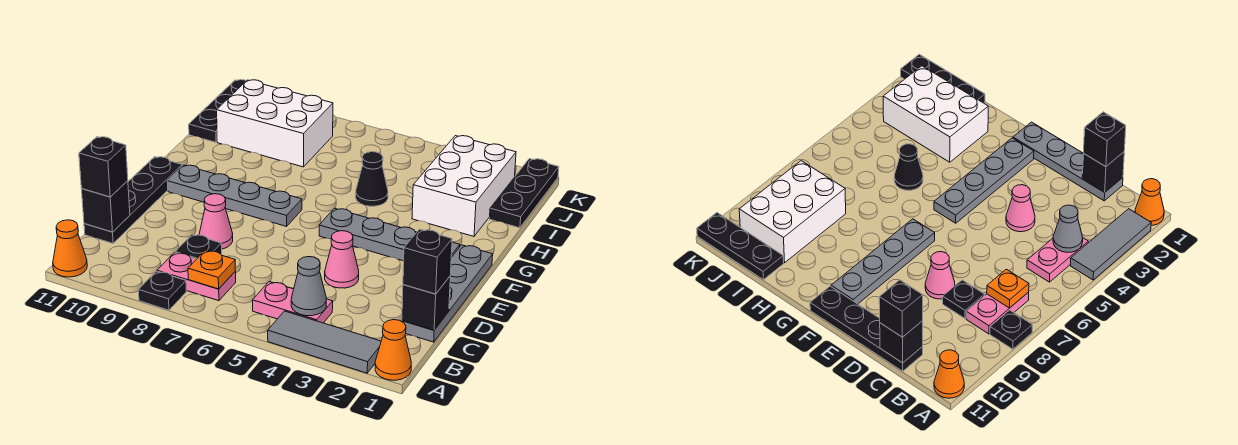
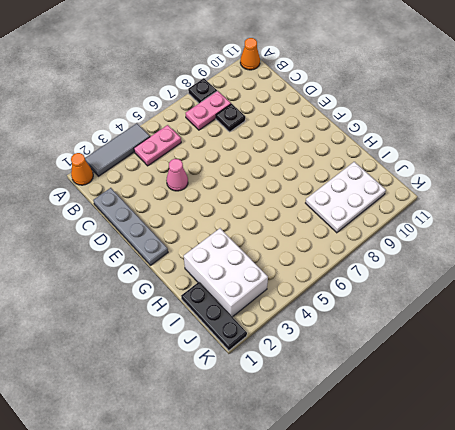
white plate I8:J10 level 1 -> white brick I8:J10 level 1
none -> black plate C11:F11 level 1
none -> pink cone D8 level 1
none -> grey plate F2:F5 level 1

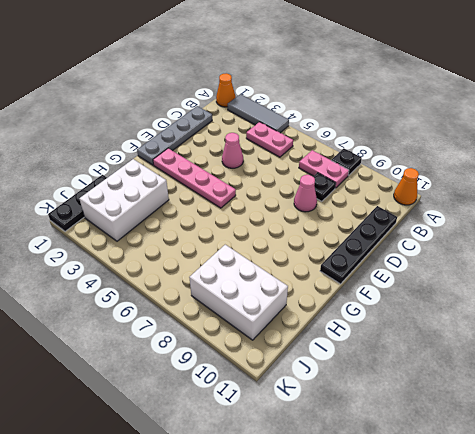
pink plate F2:F5 level 1 -> grey plate F2:F5 level 1
none -> grey plate F7:F10 level 1
none -> black cone H5 level 1
none -> black plate I11:K11 level 1

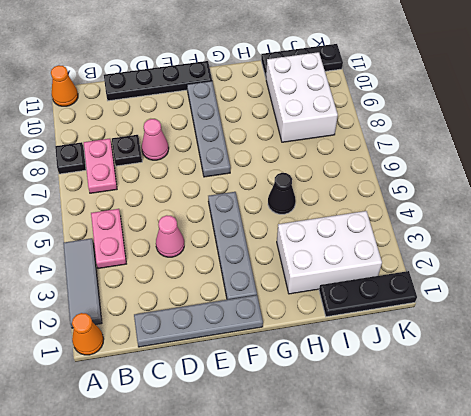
none -> grey cone B4 level 2
none -> orange plate B7 level 2
none -> black brick C1 level 2

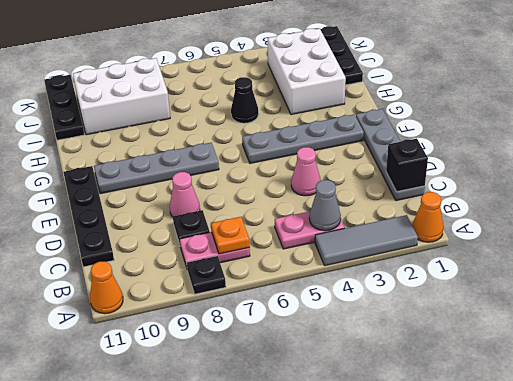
none -> black brick C11 level 2
none -> black brick C1 level 3
none -> black brick C11 level 3

